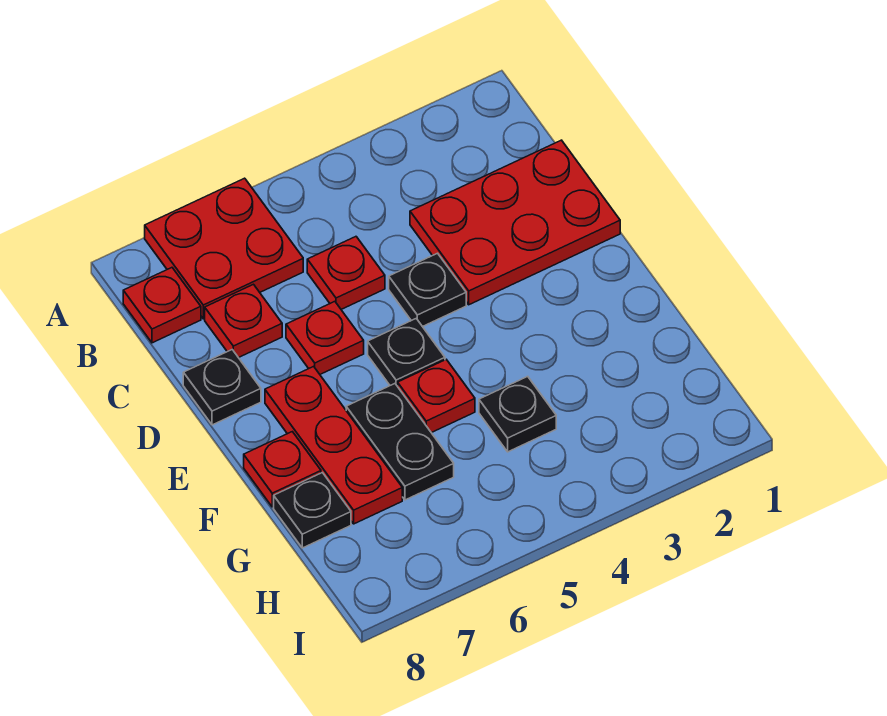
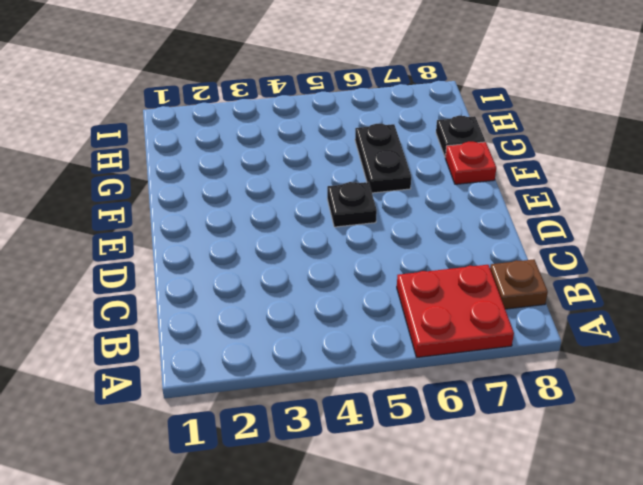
brown plate B8 level 1 -> red plate B8 level 1
none -> red plate C1:D3 level 1
none -> red plate C5 level 1
none -> red plate C7 level 1

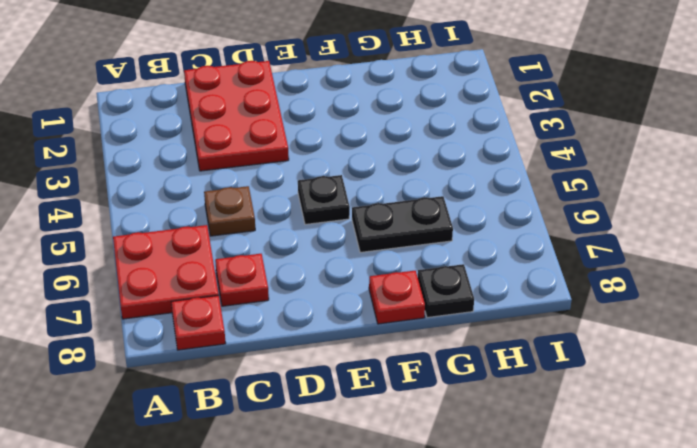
brown plate C5 level 1 -> red plate C5 level 1
none -> black plate D4 level 1
none -> red plate D6 level 1
none -> black plate D8 level 1

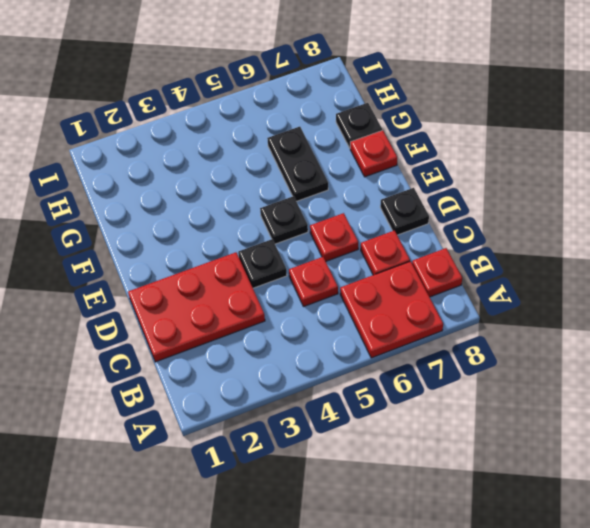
none -> red plate E7:G7 level 1
none -> red plate F5 level 1
none -> black plate G4 level 1

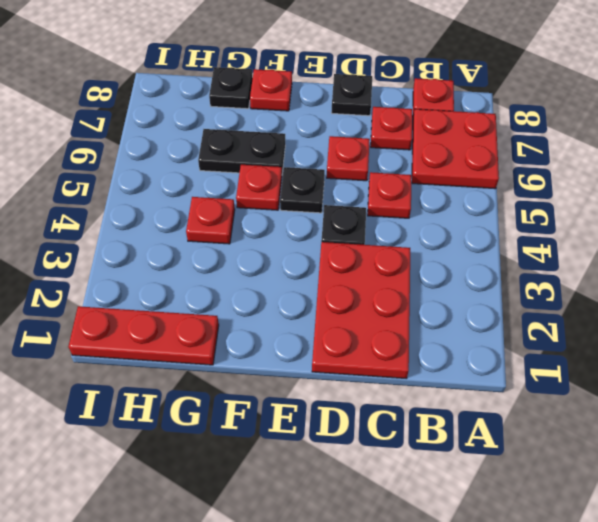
red plate G1:I1 level 1 -> red plate E7:G7 level 1
red plate G4 level 1 -> black plate G4 level 1

